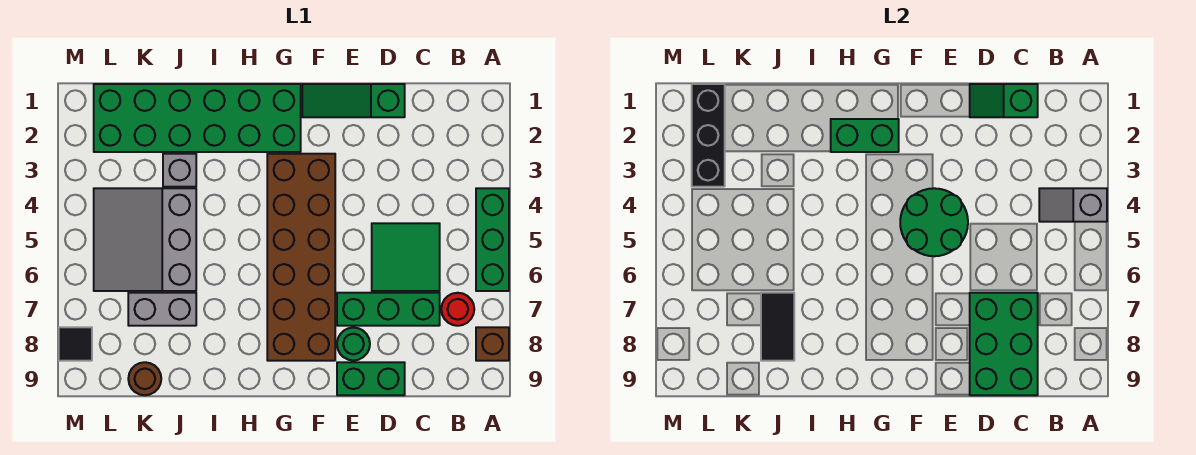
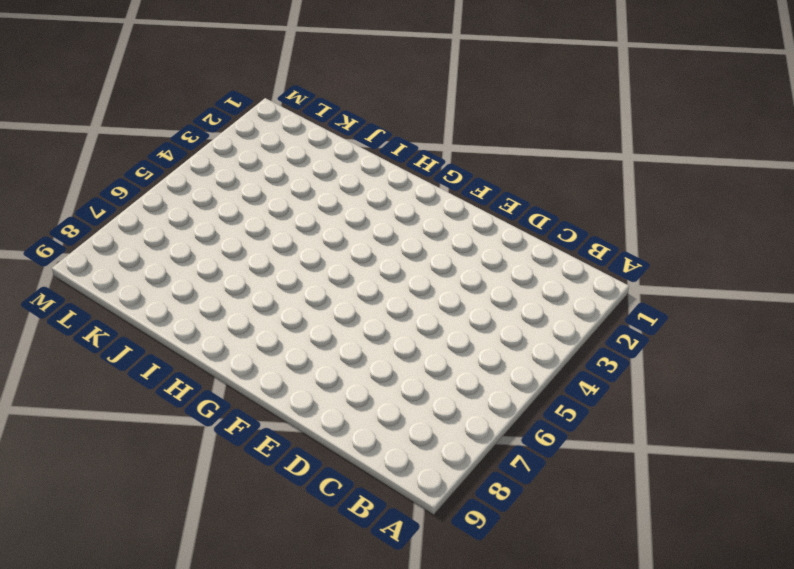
none -> green brick A4:A6 level 1
none -> brown brick A8 level 1
none -> red round brick B7 level 1

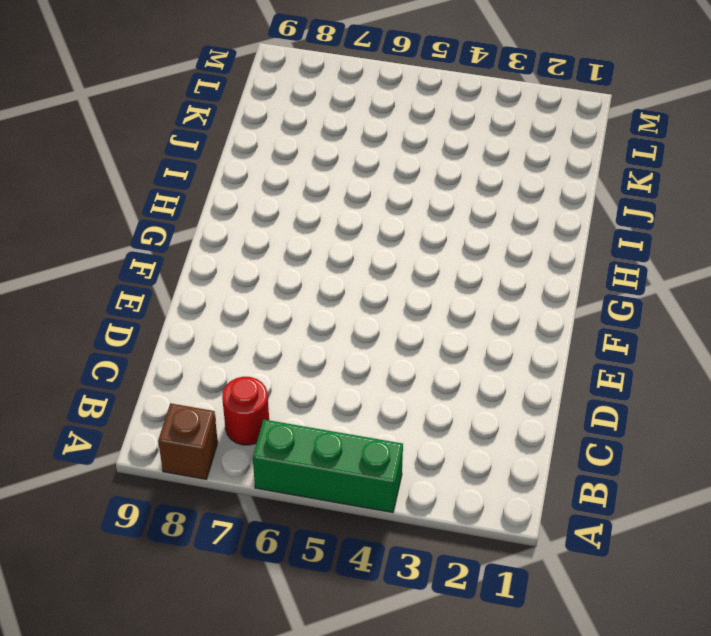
none -> green tile C5:D6 level 1
none -> green brick C7:E7 level 1
none -> green slope D1:F1 level 1 top D

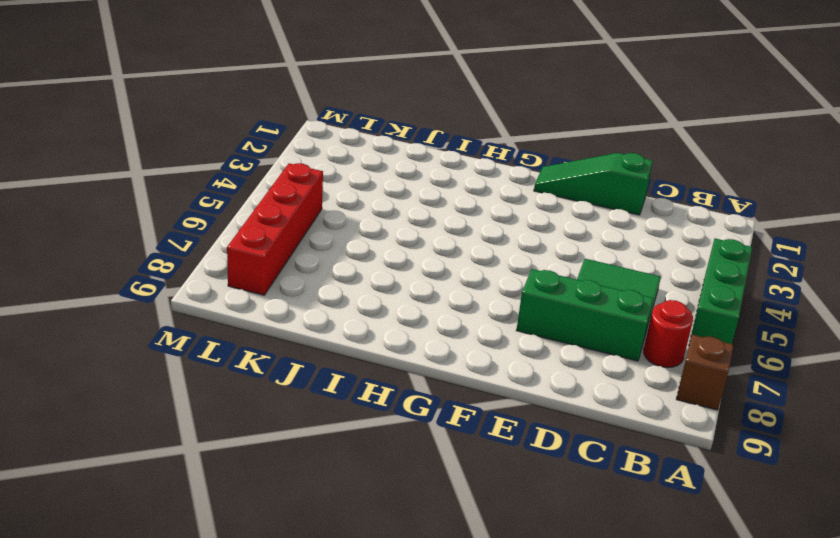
red brick L5:L8 level 1 -> grey slope J4:L6 level 1 top J
none -> green brick D9:E9 level 1
none -> green round brick E8 level 1
none -> brown brick F3:G8 level 1

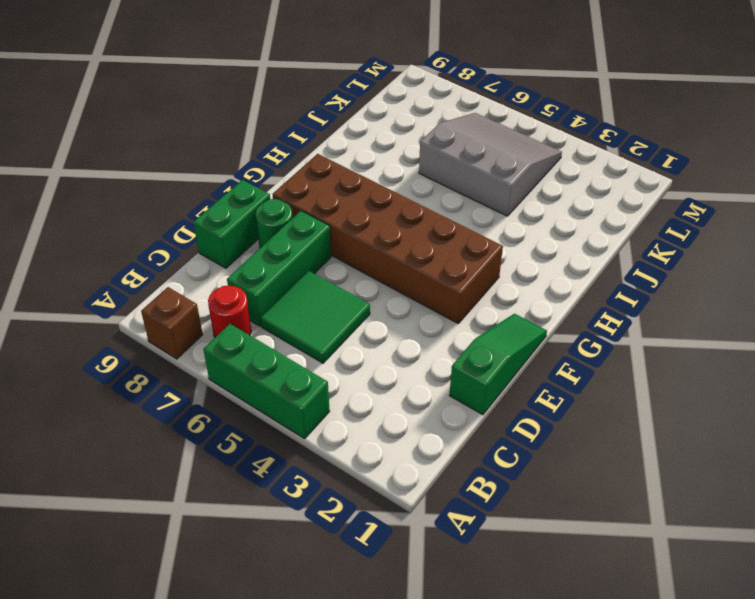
none -> green brick G1:L2 level 1
none -> grey brick J3 level 1
none -> grey brick J7:K7 level 1

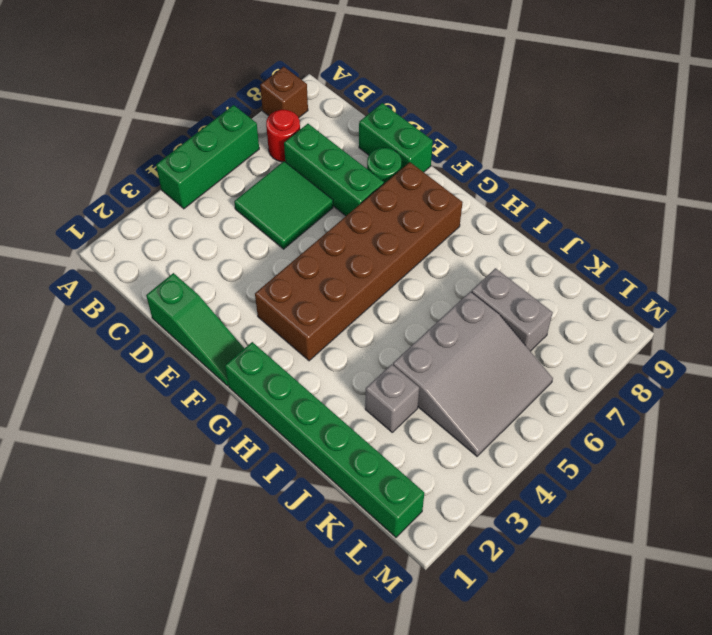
green brick G1:L1 level 1 -> green brick G1:L2 level 1
none -> brown round brick K9 level 1
none -> black tile M8 level 1
none -> grey slope A4:B4 level 2 top A

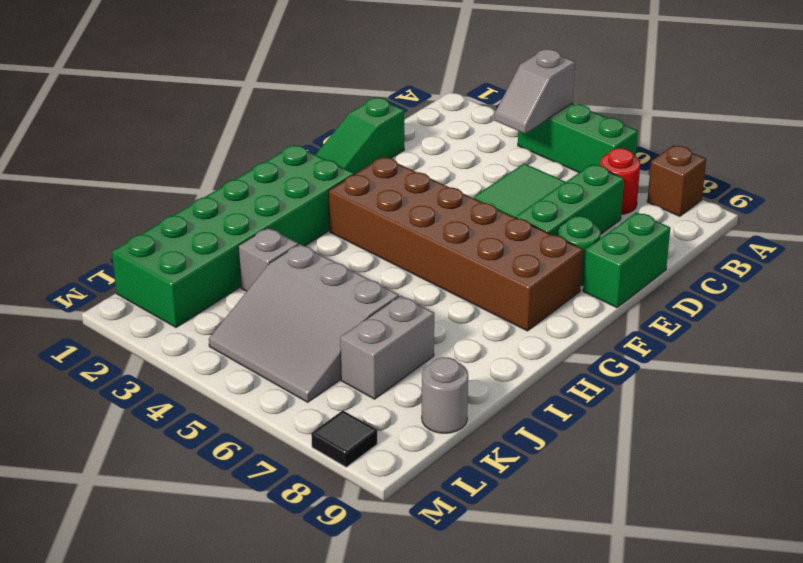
grey round brick K9 level 1 -> brown round brick K9 level 1
none -> green slope C1:D1 level 2 top C
none -> green brick C7:D9 level 2
none -> green round brick E4:F5 level 2

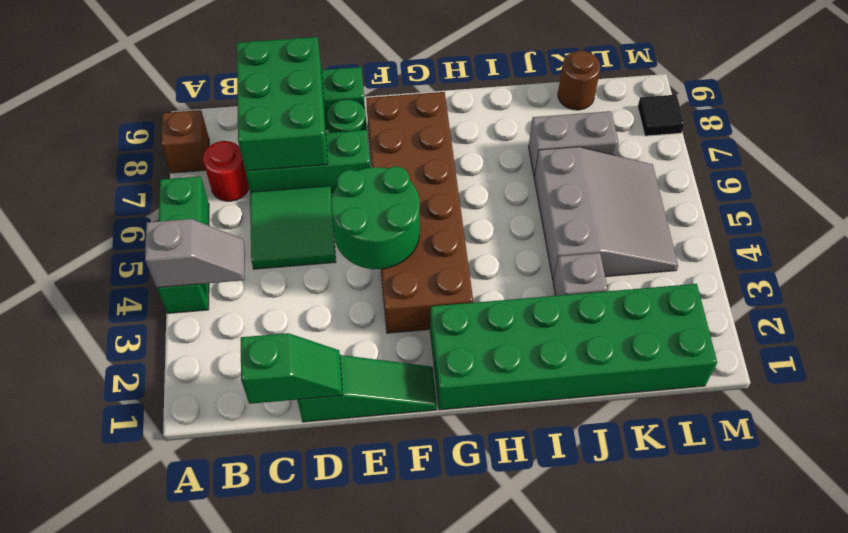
none -> green brick G2:H2 level 2
none -> black tile J7:J8 level 2
none -> black brick L1:L3 level 2

